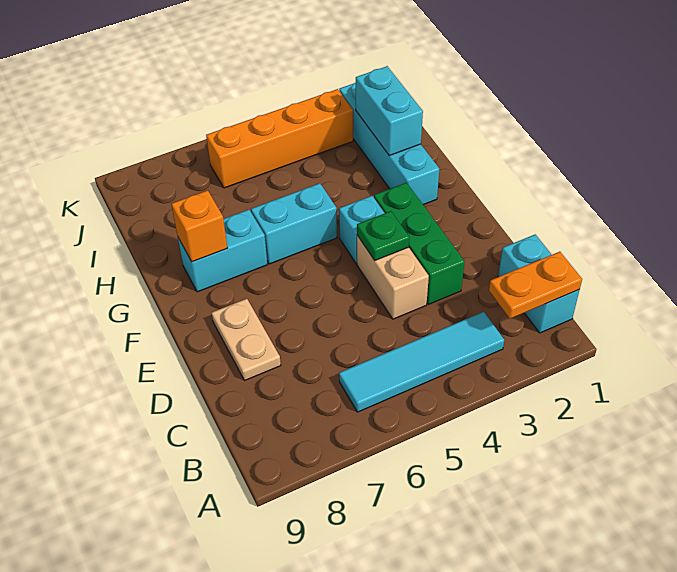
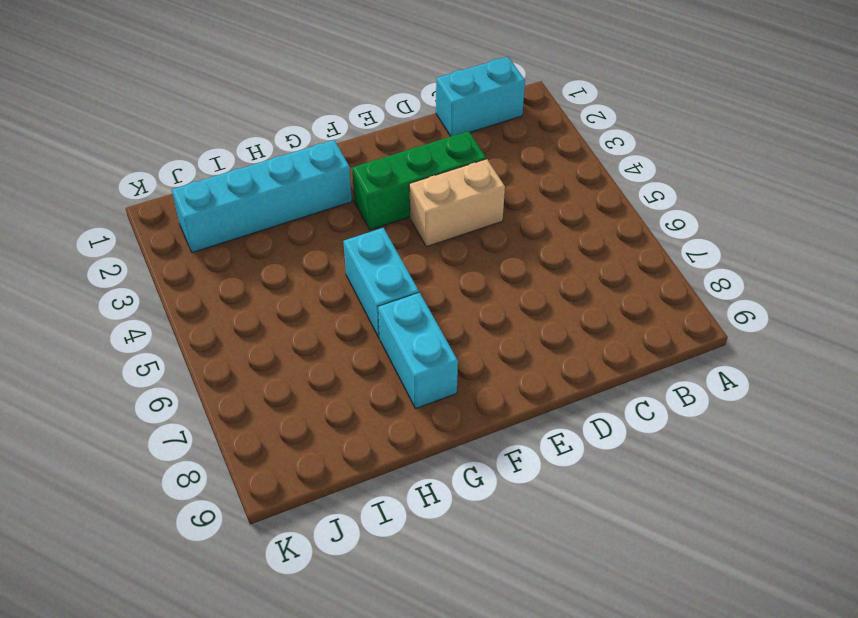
none -> cyan tile B3:B6 level 1
none -> tan plate D8:E8 level 1
none -> cyan brick F4 level 1

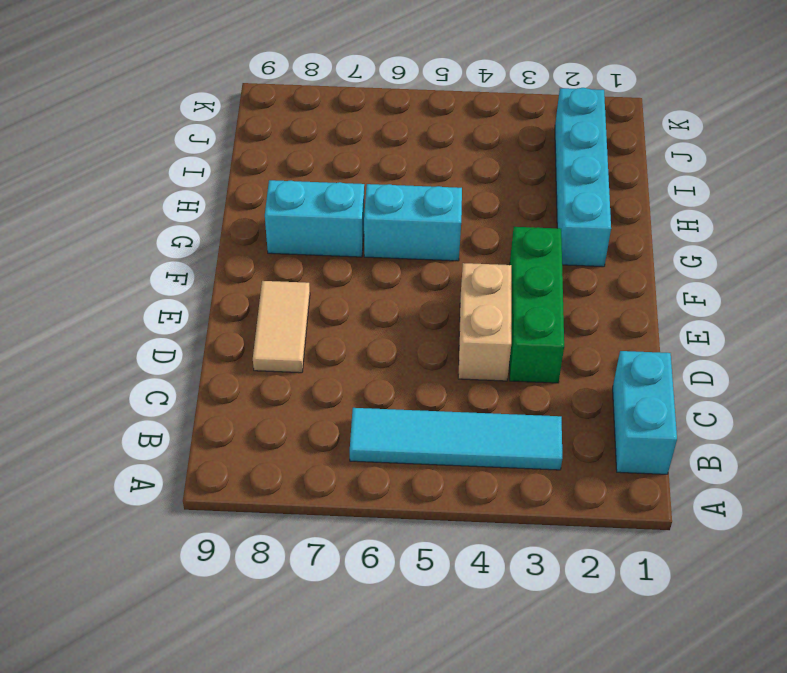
tan tile D8:E8 level 1 -> tan plate D8:E8 level 1
none -> cyan brick F4 level 1
none -> orange brick J3:J6 level 1
none -> orange plate B1:B2 level 2

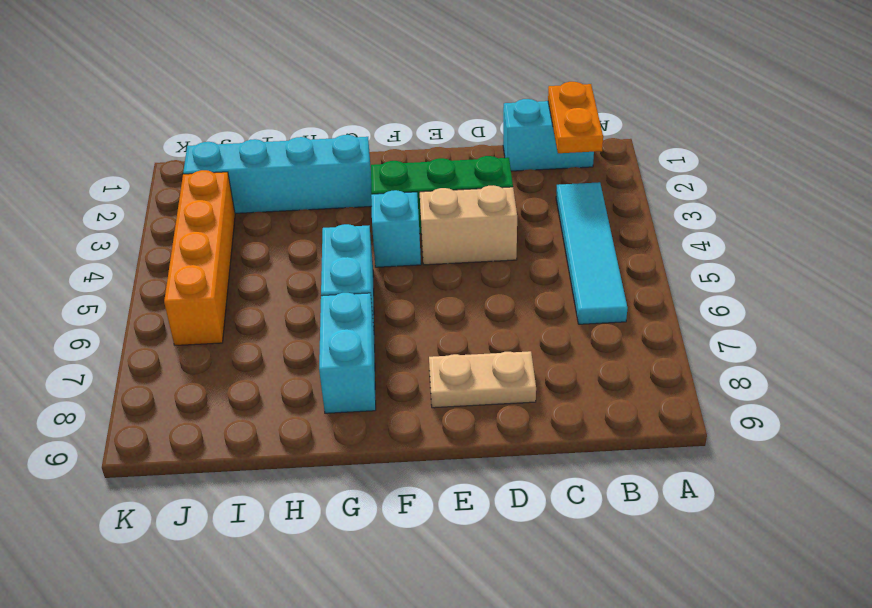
none -> green plate E4 level 2
none -> orange brick G8 level 2
none -> cyan brick H2:I2 level 2

